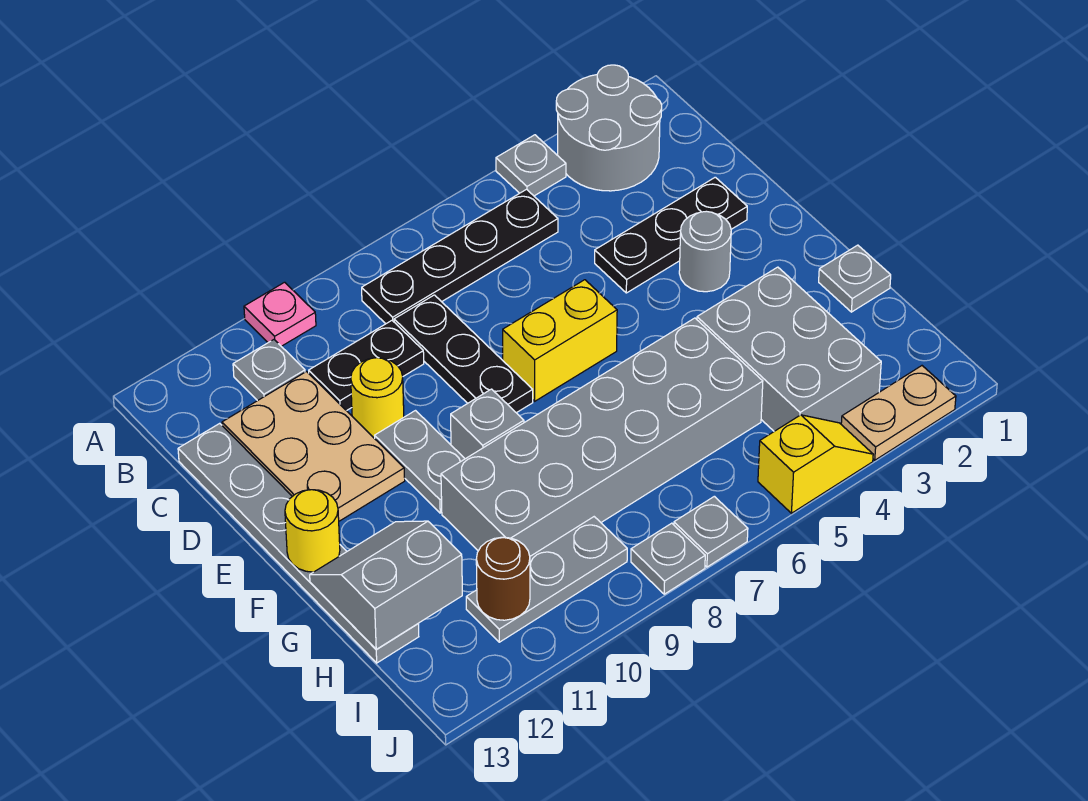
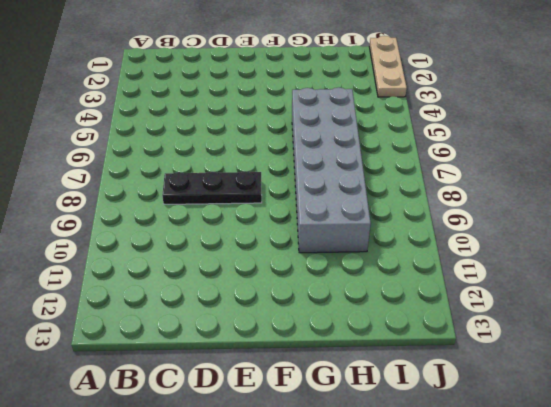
tan plate J1:J3 level 1 -> tan plate J2:J3 level 1
none -> grey round brick A2:B3 level 1
none -> grey plate A4 level 1
none -> pink plate A10 level 1

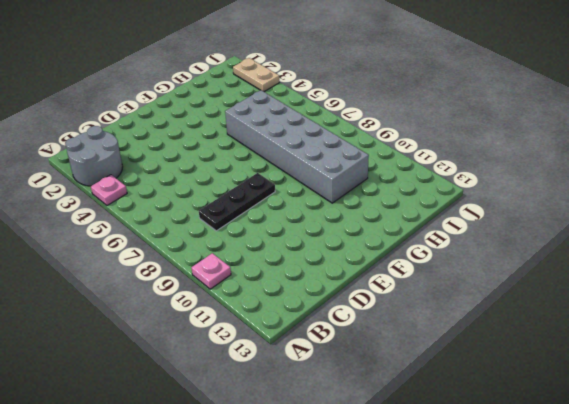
pink plate A4 level 1 -> grey plate A4 level 1
none -> black plate B5:B8 level 1
none -> grey plate B11 level 1
none -> black plate C9:C10 level 1

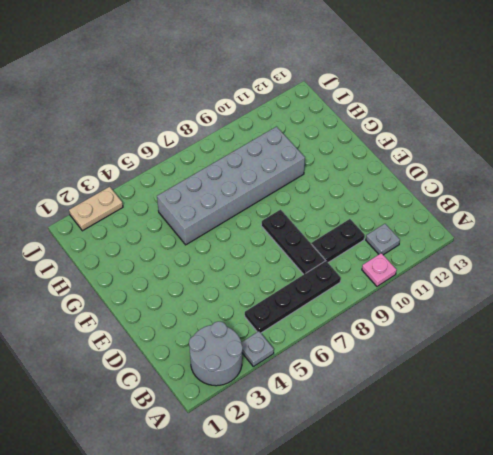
none -> tan plate C11:E12 level 1
none -> grey plate C13:H13 level 1
none -> black plate D2:D4 level 1

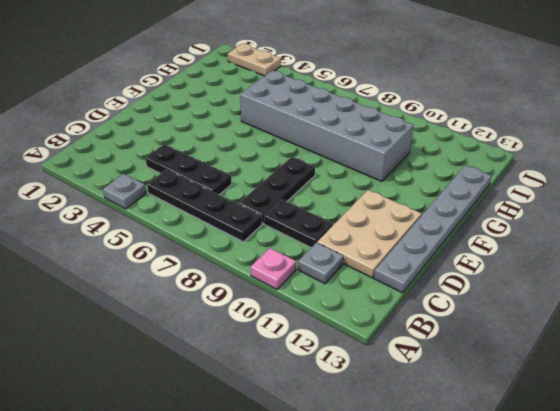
black plate C4:C6 level 1 -> black plate D2:D4 level 1
none -> grey round brick A2:B3 level 1
none -> yellow round brick D10 level 1
none -> grey round brick E3 level 1

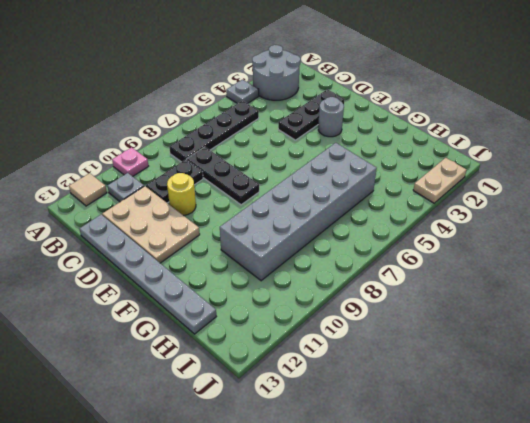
tan tile A12 level 1 -> none
none -> yellow brick E6:E7 level 1
none -> grey plate E10:F10 level 1
none -> grey brick F9 level 1

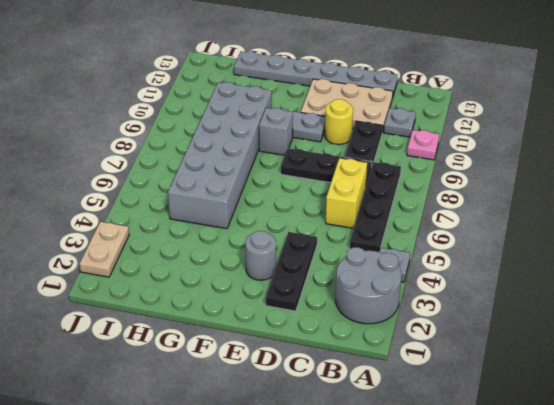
yellow brick C6:C7 level 1 -> yellow brick E6:E7 level 1
none -> grey plate G1 level 1
none -> grey brick G3:I4 level 1
none -> grey plate I9:I11 level 1

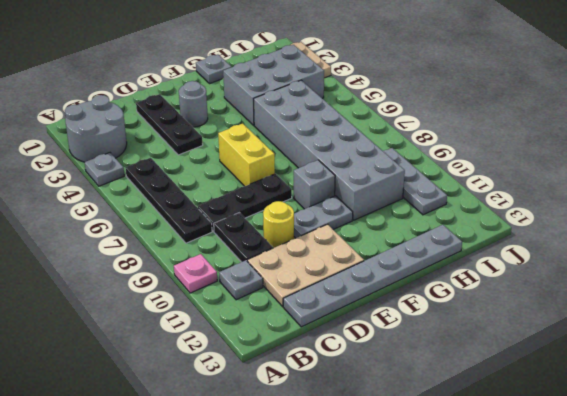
none -> yellow slope J4:J5 level 1 top 5
none -> grey plate J7 level 1
none -> grey plate J8 level 1

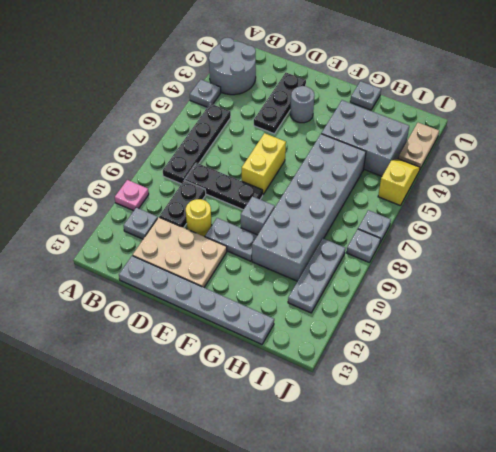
none -> yellow round brick F13 level 2
none -> grey slope G12:H13 level 2 top H
none -> brown round brick I11 level 2

